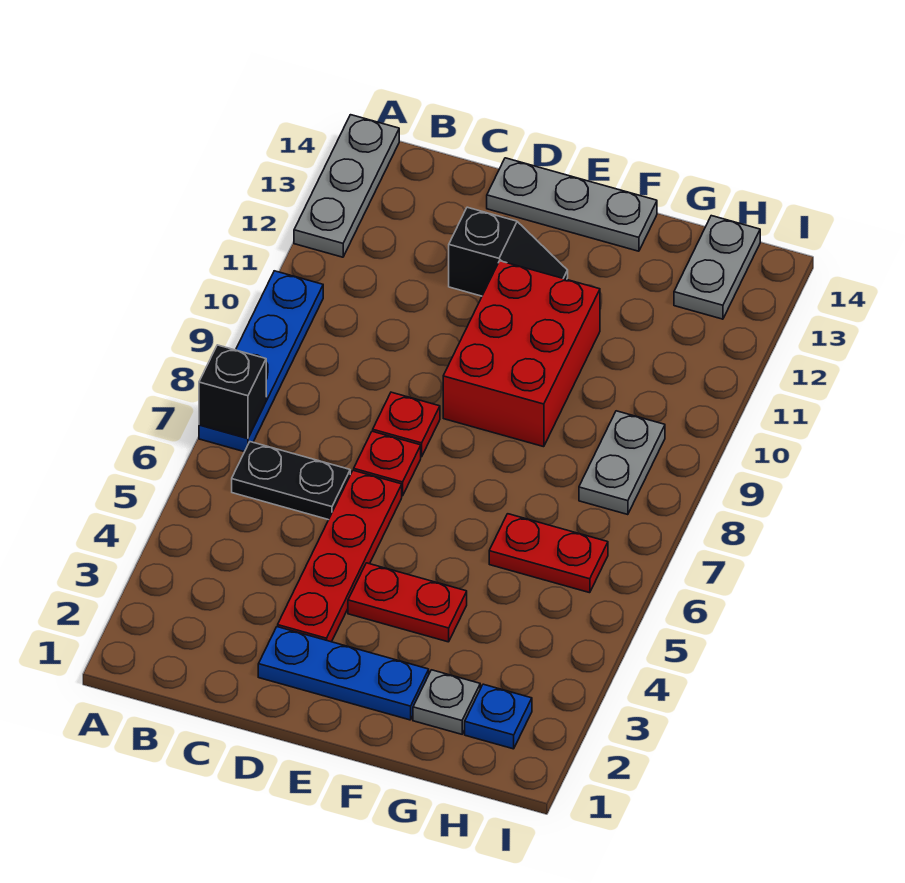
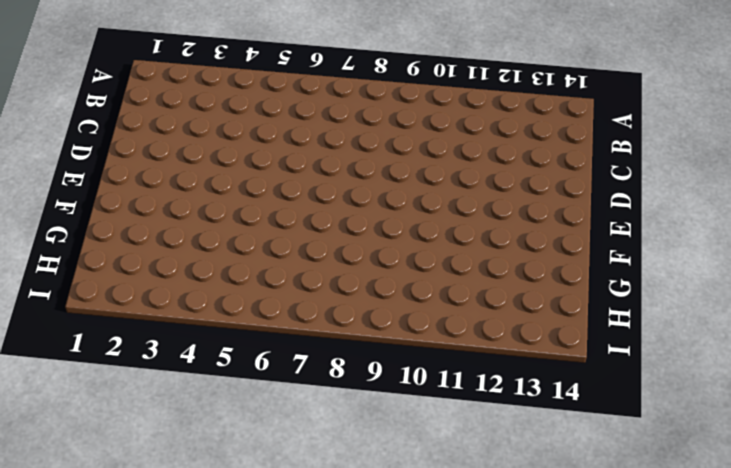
none -> blue plate A7:A10 level 1
none -> grey plate A12:A14 level 1
none -> black plate B6:C6 level 1

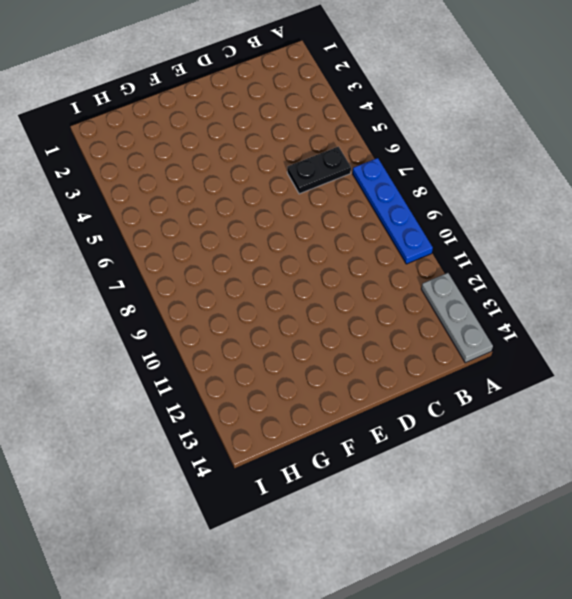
none -> blue plate D2:F2 level 1
none -> red plate D3:D6 level 1
none -> red plate D7 level 1

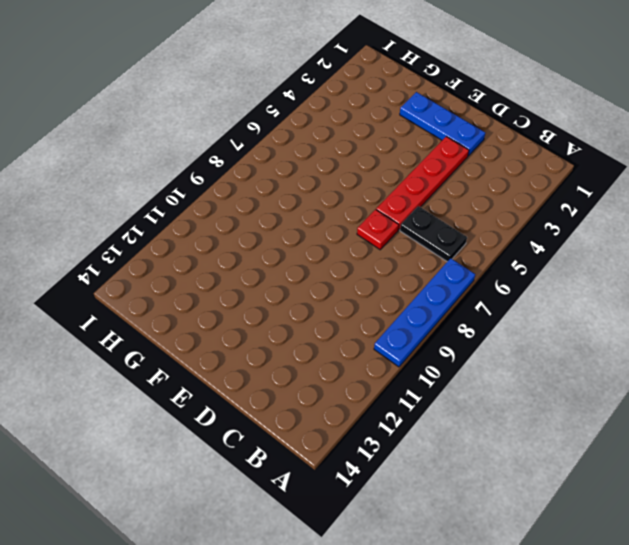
none -> grey plate A12:A14 level 1
none -> red plate D8 level 1
none -> black slope D12:E12 level 1 top D

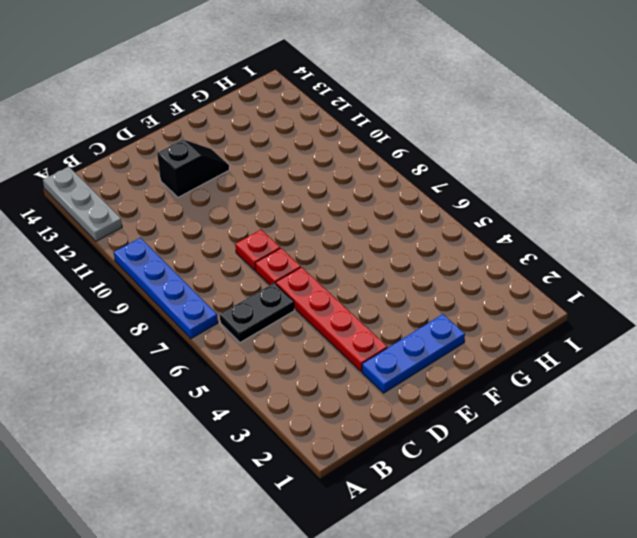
none -> grey plate D14:F14 level 1
none -> red plate E4:F4 level 1
none -> red brick E9:F11 level 1

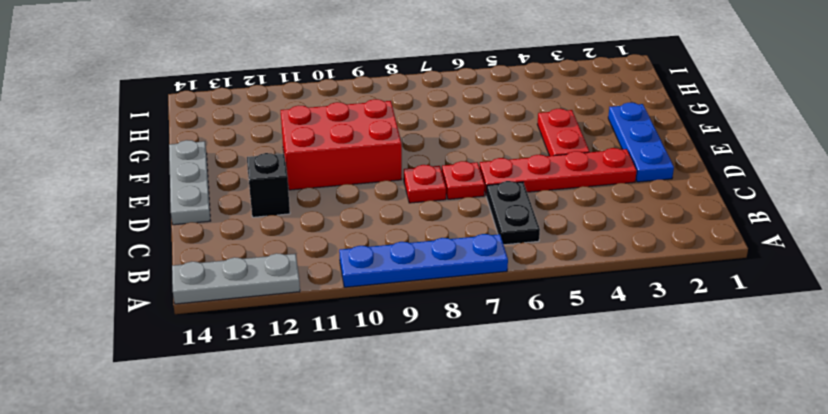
none -> grey plate G2 level 1
none -> red plate G6:H6 level 1
none -> blue plate H2 level 1

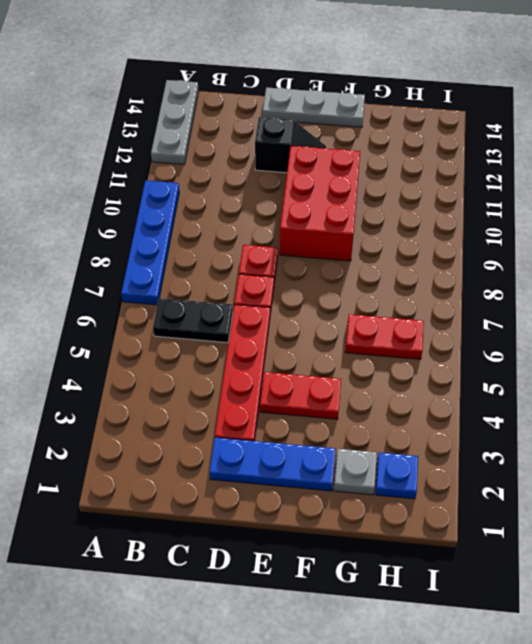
none -> grey plate H8:H9 level 1
none -> grey plate H13:H14 level 1
none -> black brick A7 level 2

